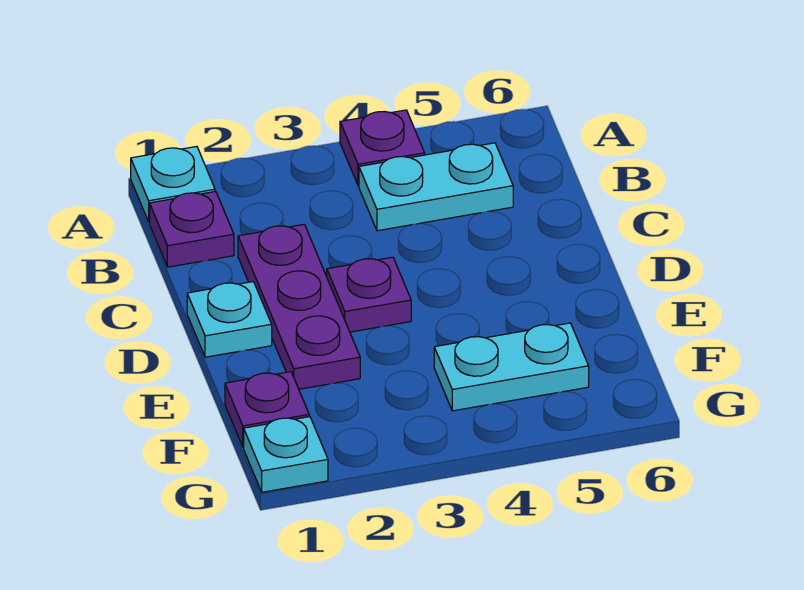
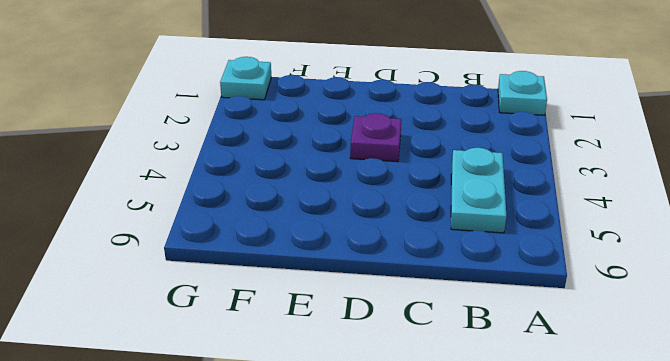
none -> purple plate A4 level 1
none -> purple plate B1 level 1

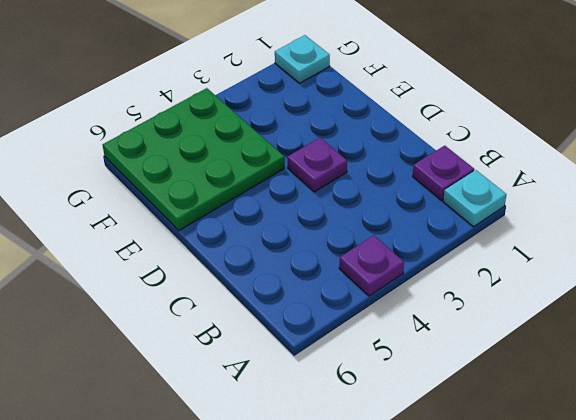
green plate E4:G6 level 1 -> cyan plate F4:F5 level 1
none -> cyan plate B4:B5 level 1
none -> purple plate C2:E2 level 1

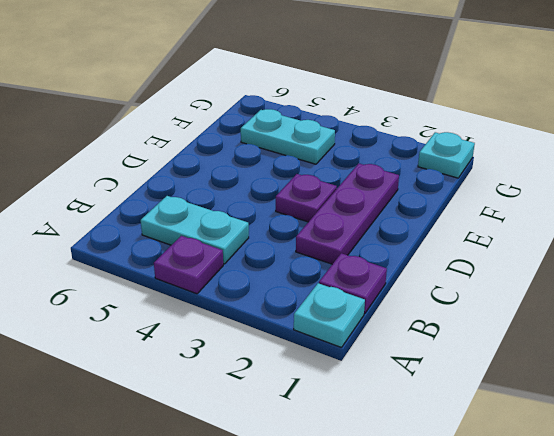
none -> cyan plate D1 level 1
none -> purple plate F1 level 1

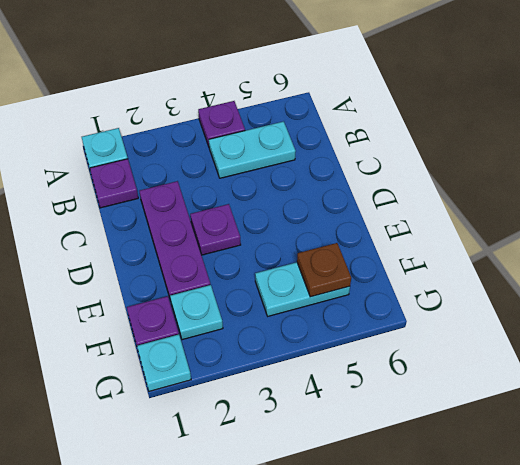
cyan plate F2 level 1 -> cyan plate D1 level 1
brown plate F5 level 2 -> none

